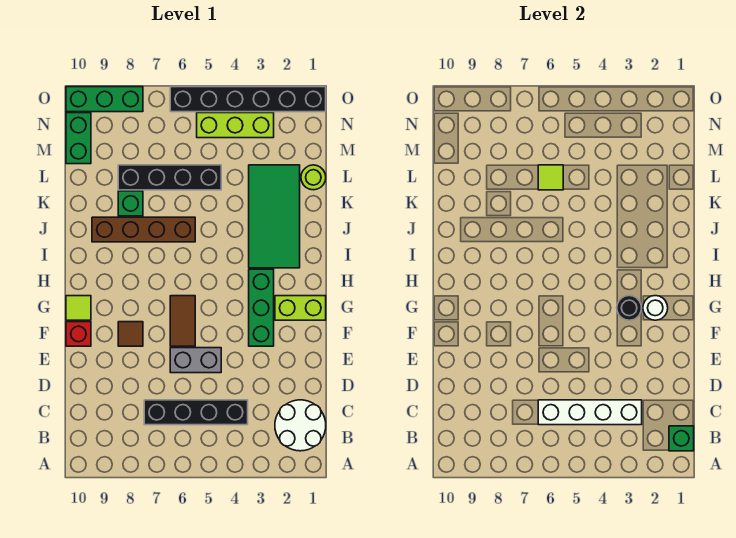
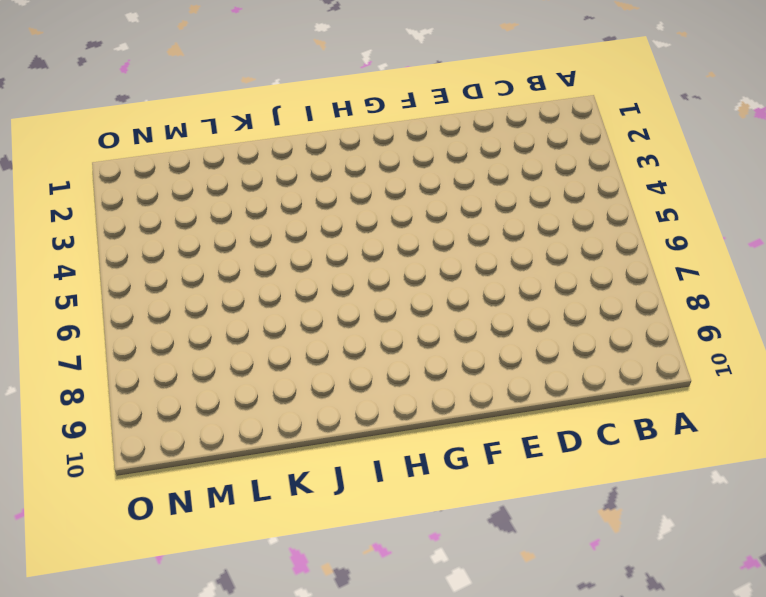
none -> white round brick B1:C2 level 1
none -> black brick C4:C7 level 1
none -> grey brick E5:E6 level 1

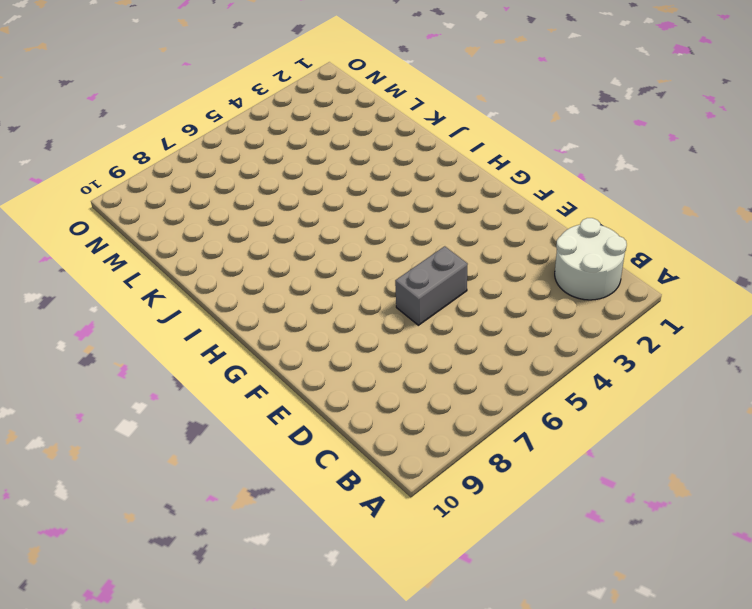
none -> black brick C4:C7 level 1
none -> green brick F3:H3 level 1
none -> brown tile F6:G6 level 1

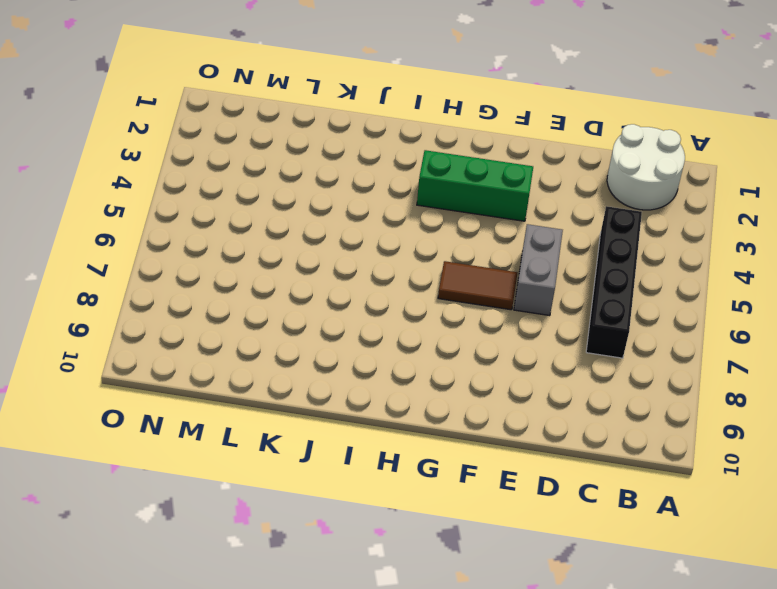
none -> brown tile F8 level 1
none -> red brick F10 level 1
none -> lime brick G1:G2 level 1

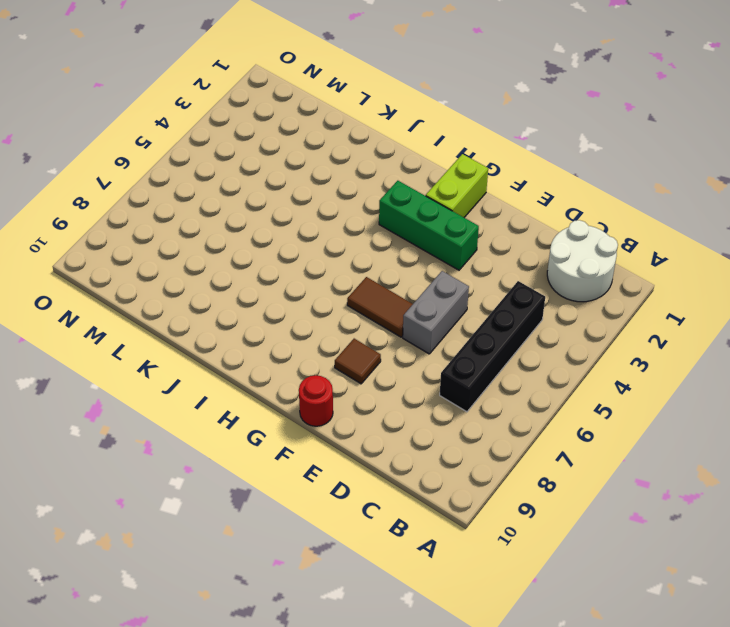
red round brick F10 level 1 -> red brick F10 level 1
none -> lime tile G10 level 1
none -> green tile I2:L3 level 1
none -> brown brick J6:J9 level 1

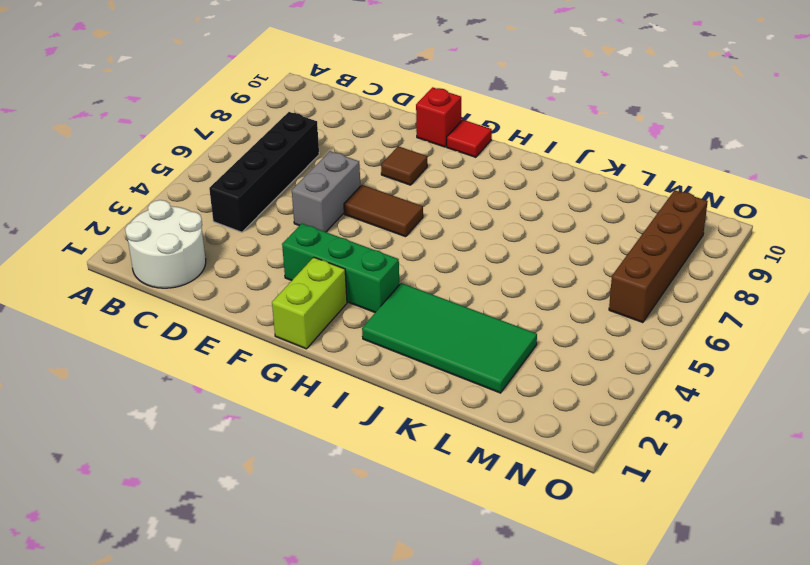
red tile G10 level 1 -> lime tile G10 level 1
brown brick N6:N9 level 1 -> brown brick J6:J9 level 1
none -> green brick K8 level 1
none -> lime round brick L1 level 1
none -> black brick L5:L8 level 1

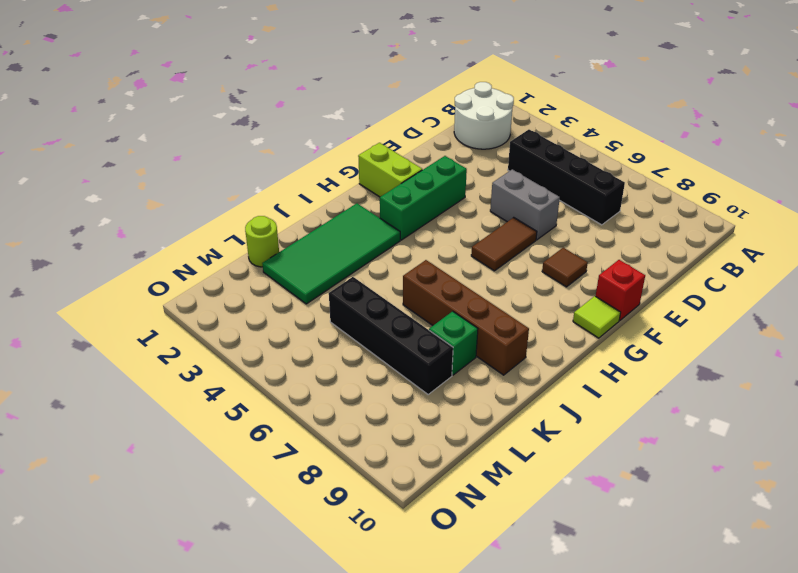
none -> green brick M10:N10 level 1
none -> lime brick N3:N5 level 1
none -> black brick O1:O6 level 1

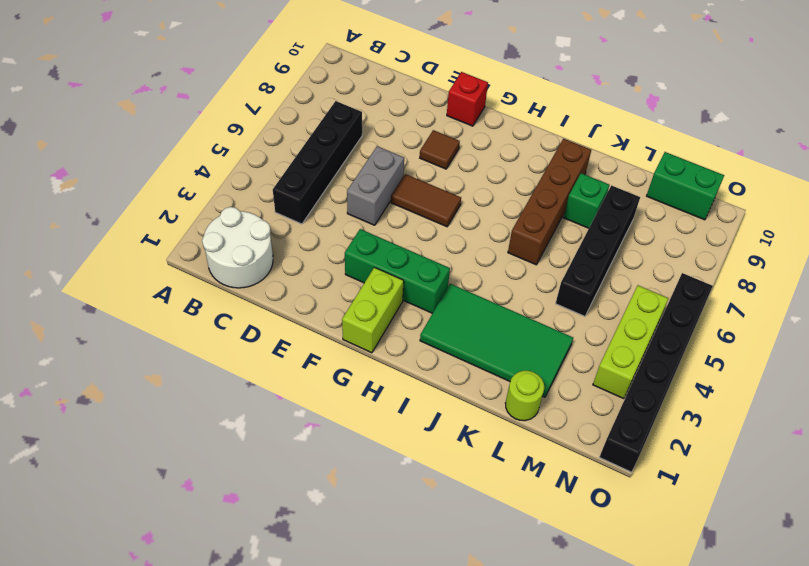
none -> lime tile G10 level 1
none -> green brick O8:O10 level 1
none -> green brick B1 level 2

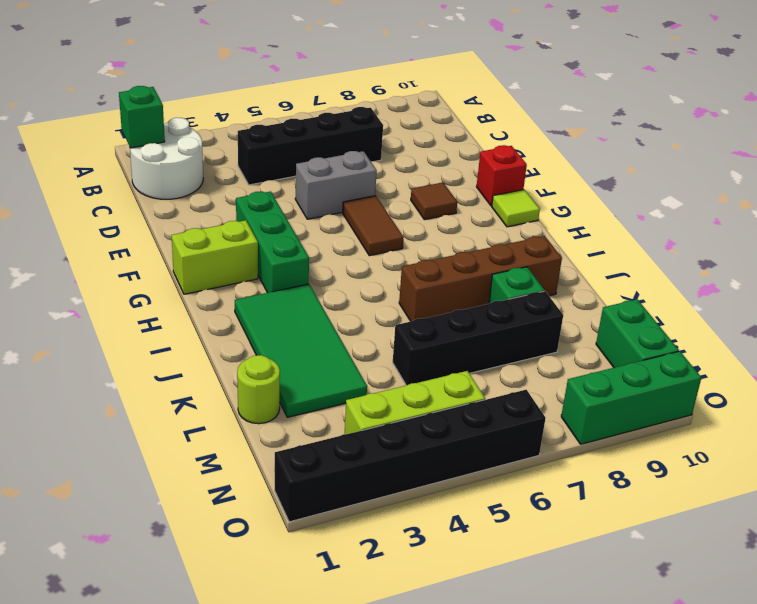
none -> white brick C3:C6 level 2
none -> white round brick G2 level 2
none -> black round brick G3 level 2

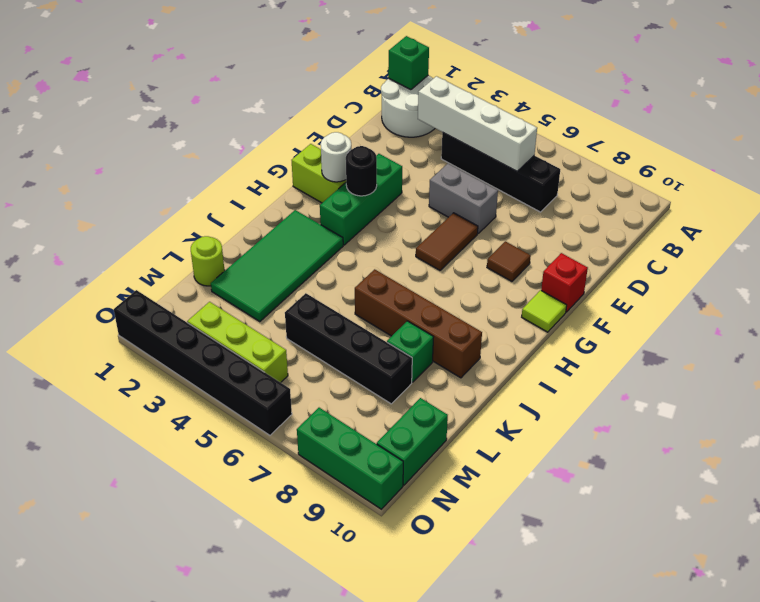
none -> lime tile L6 level 2

